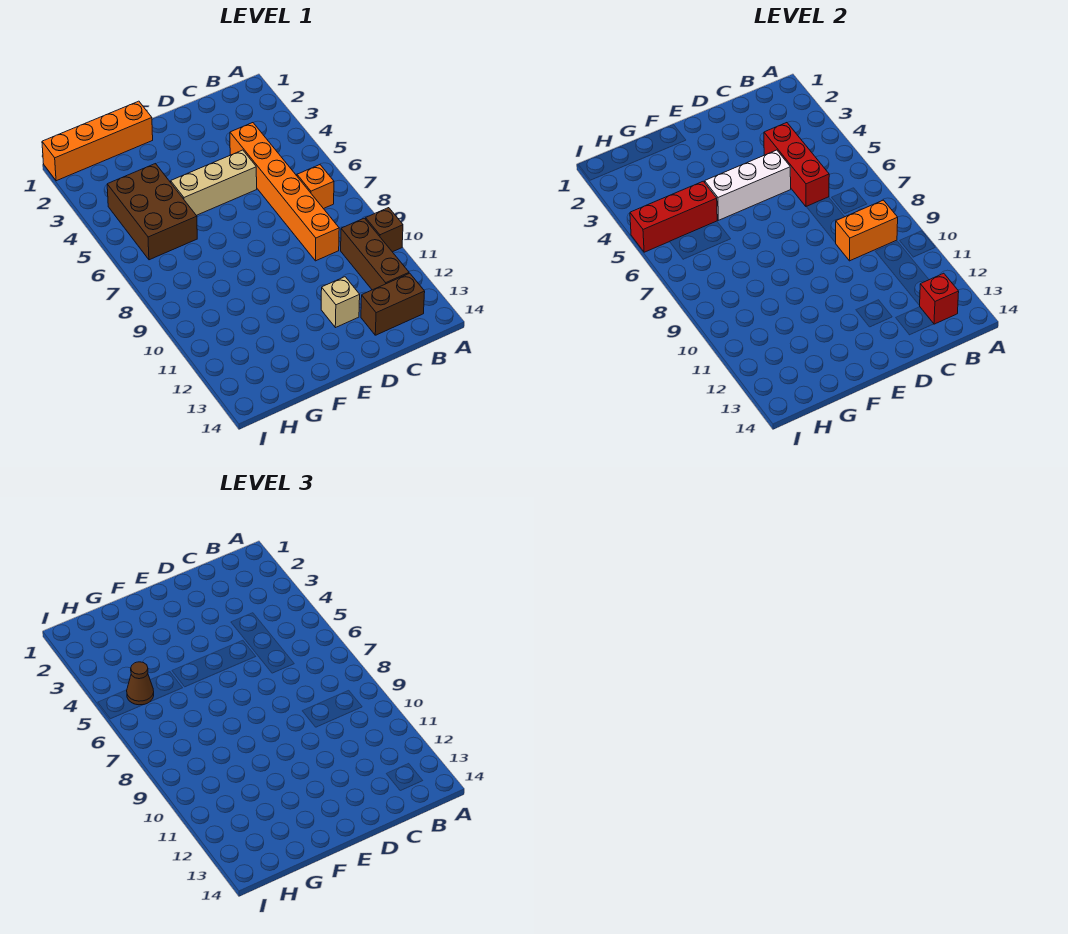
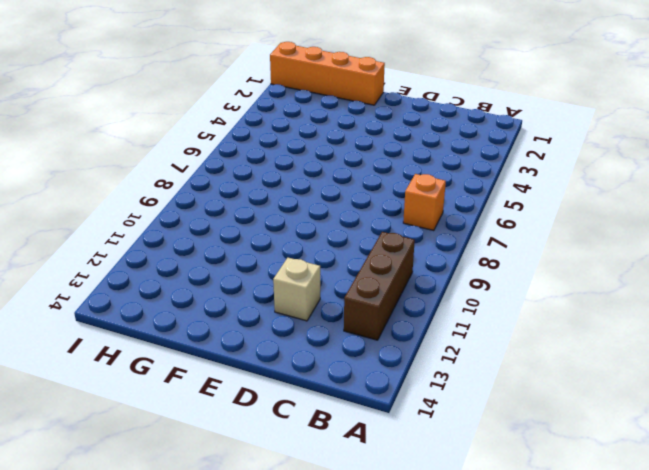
none -> brown brick A10 level 1
none -> brown brick B13:C13 level 1
none -> orange brick C4:C9 level 1

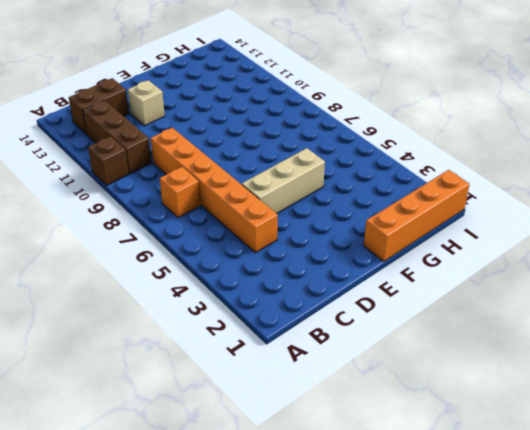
none -> brown brick G4:H6 level 1
none -> orange brick B9:C9 level 2
none -> red brick B13 level 2

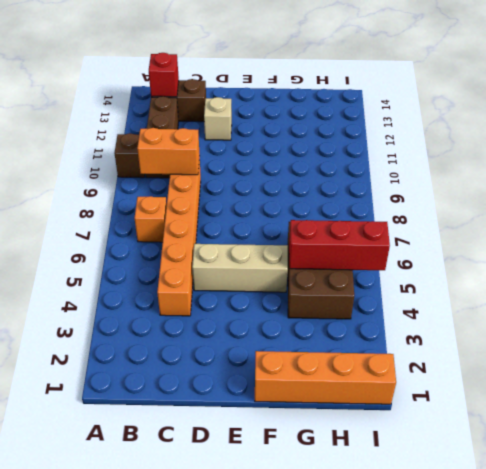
none -> red brick C4:C6 level 2
none -> white brick D5:F5 level 2
none -> brown cone H5 level 3

